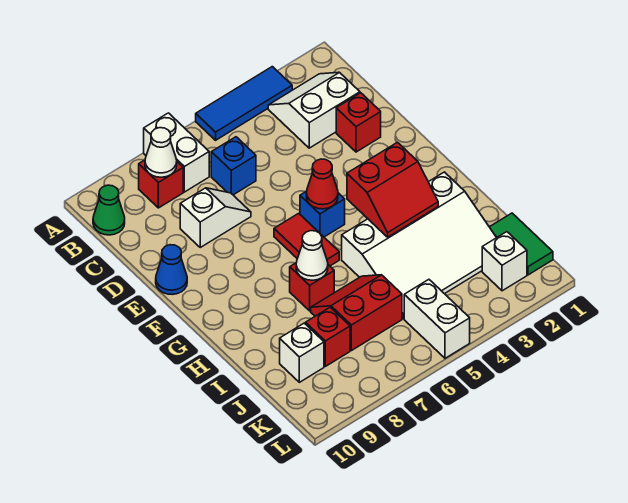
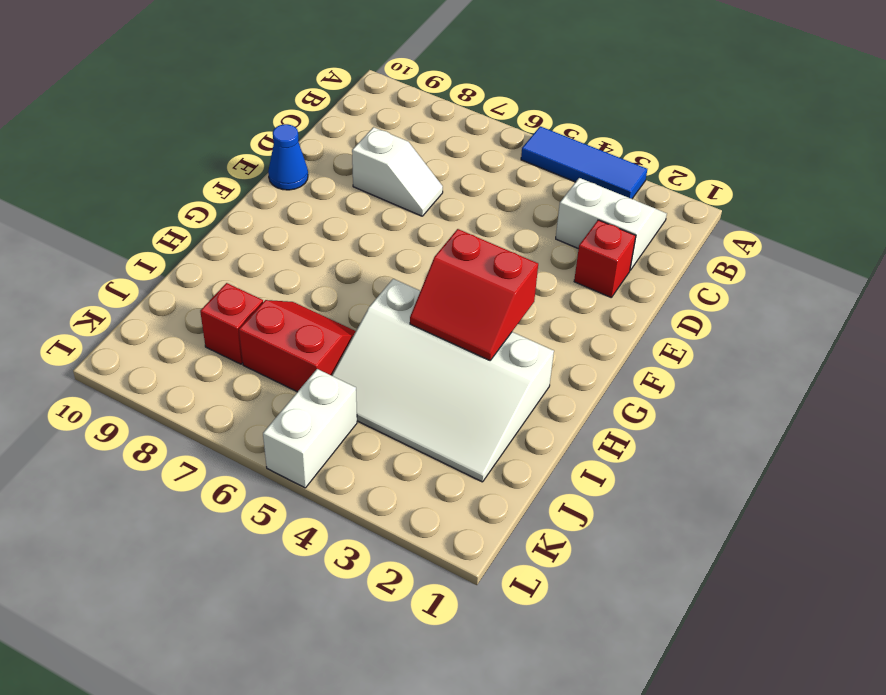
none -> white brick A7:B7 level 1
none -> red brick B8 level 1
none -> green cone B10 level 1

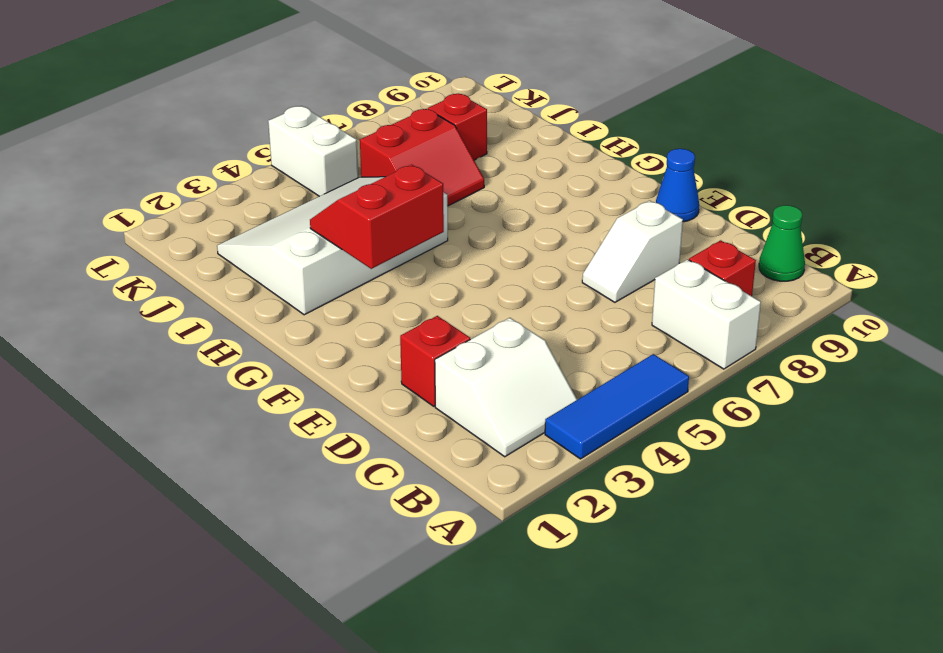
none -> blue brick C6 level 1
none -> blue brick F5 level 1
none -> red tile F6:G6 level 1

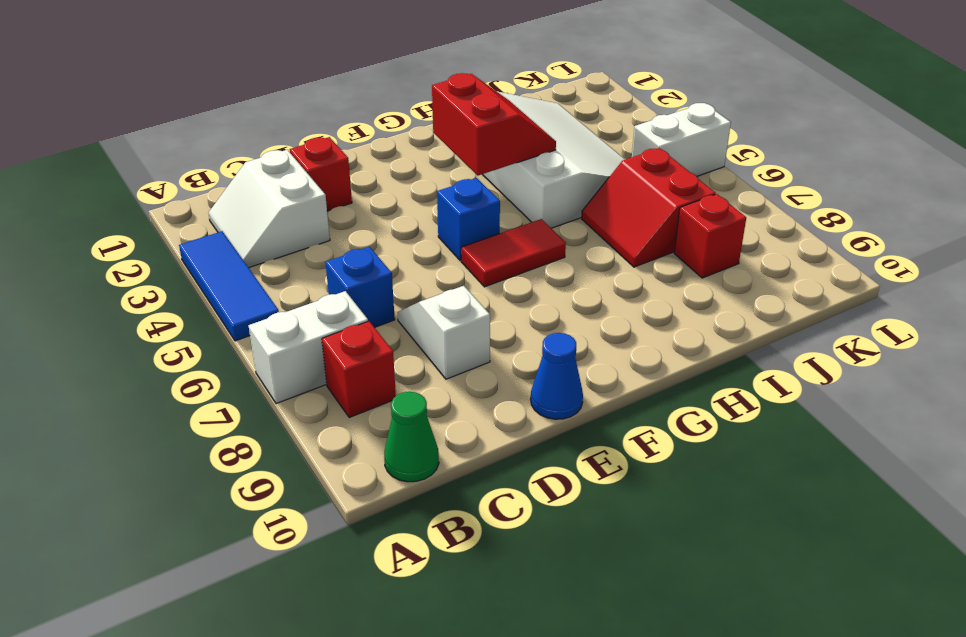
none -> red brick H7 level 1
none -> green tile J1:K1 level 1
none -> white brick J9 level 1

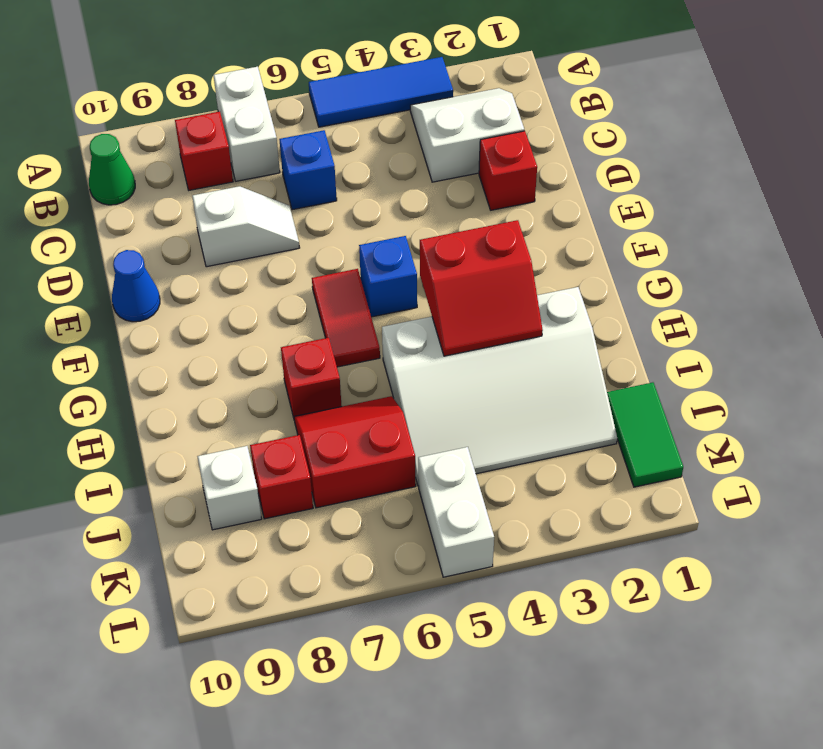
none -> white brick K2 level 1
none -> white cone B8 level 2
none -> red cone F5 level 2

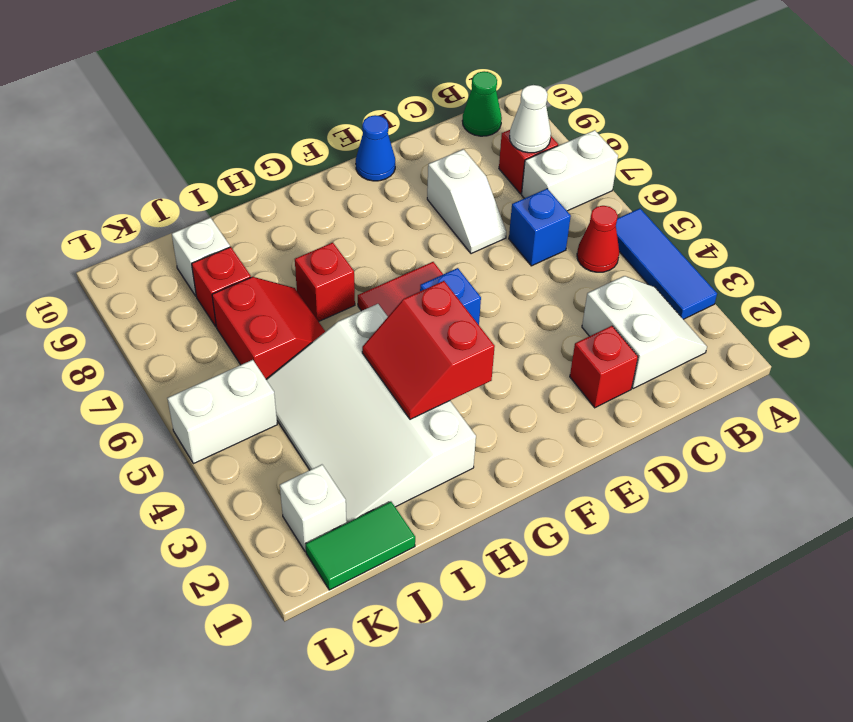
red cone B5 level 1 -> red cone F5 level 2
none -> white cone H7 level 2

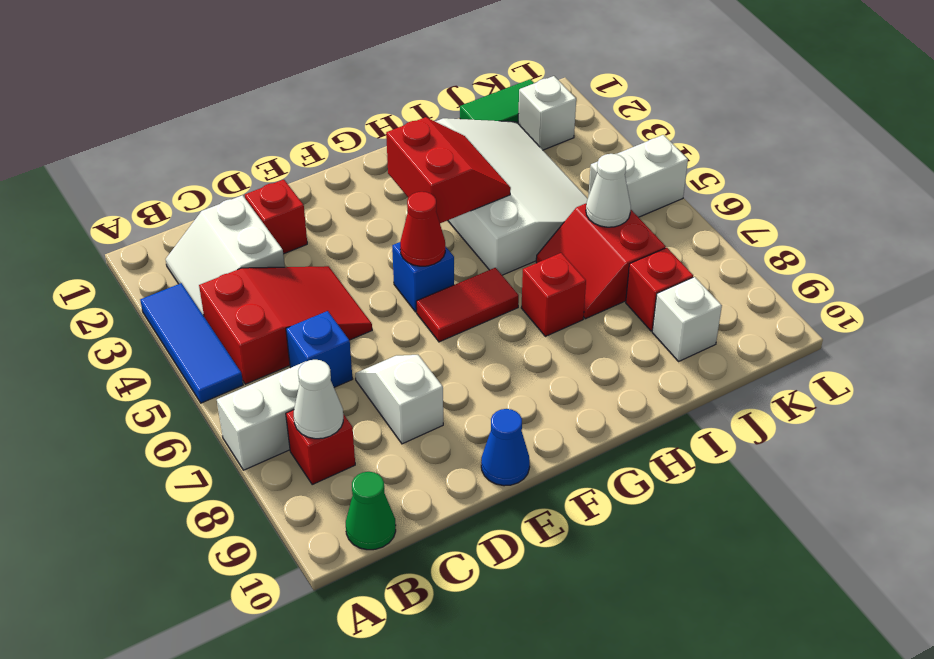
red slope B4:D5 level 1 top B -> none
white cone J6 level 2 -> white cone H7 level 2

